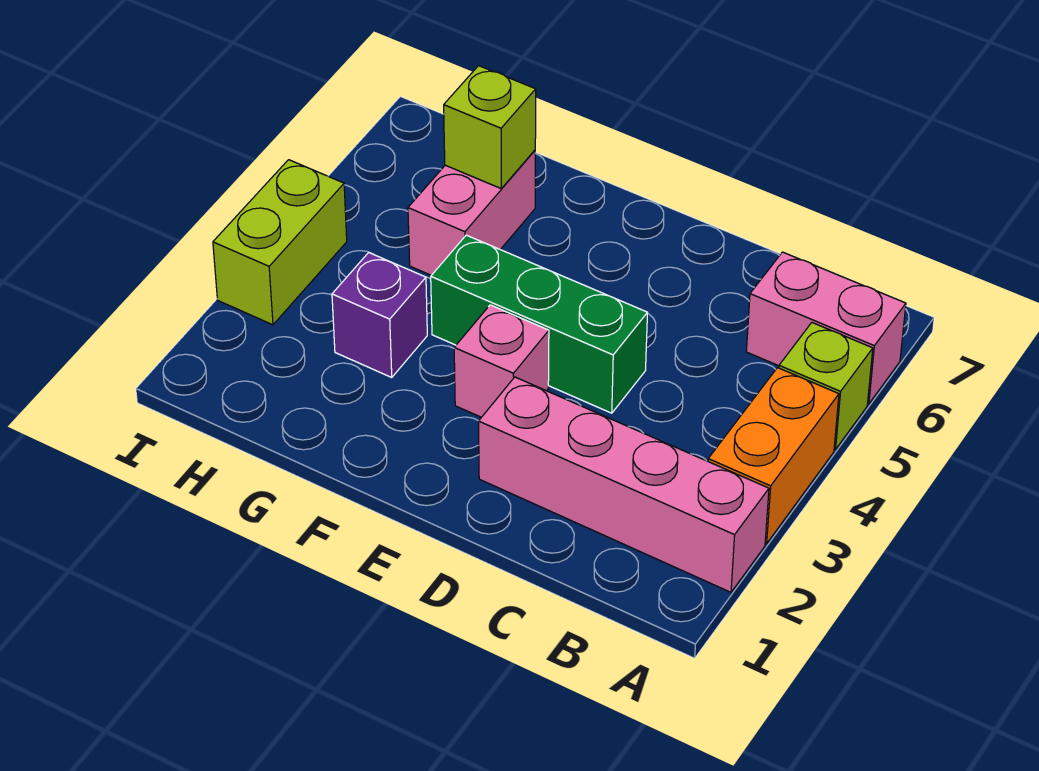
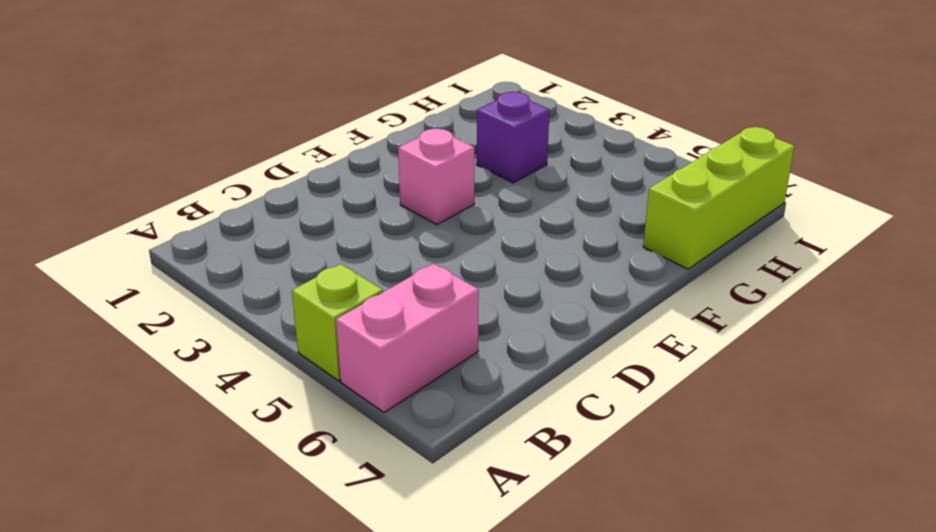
lime brick G7:I7 level 1 -> none
none -> pink brick A2:D2 level 1
none -> orange brick A3:A4 level 1

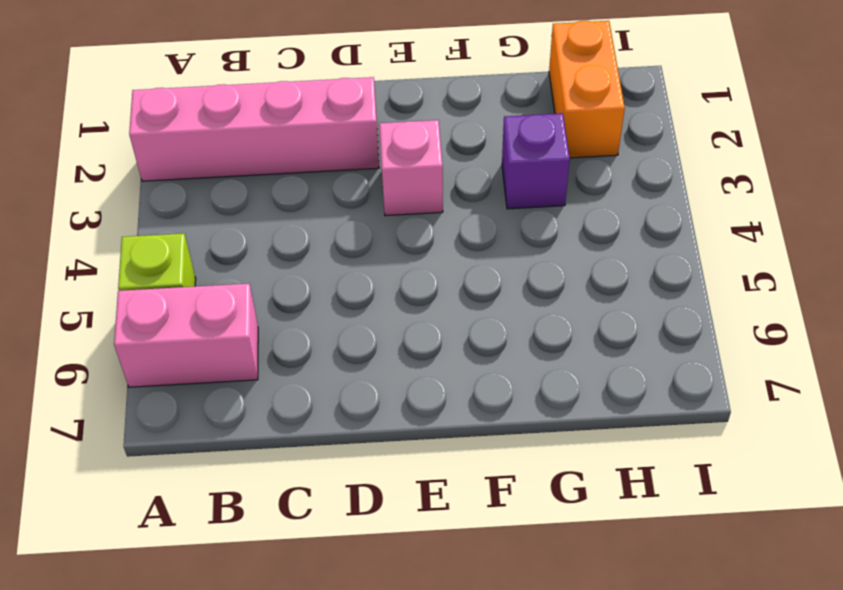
orange brick H1:H2 level 1 -> orange brick A3:A4 level 1
none -> green brick D4:F4 level 1
none -> pink brick G5:G6 level 1

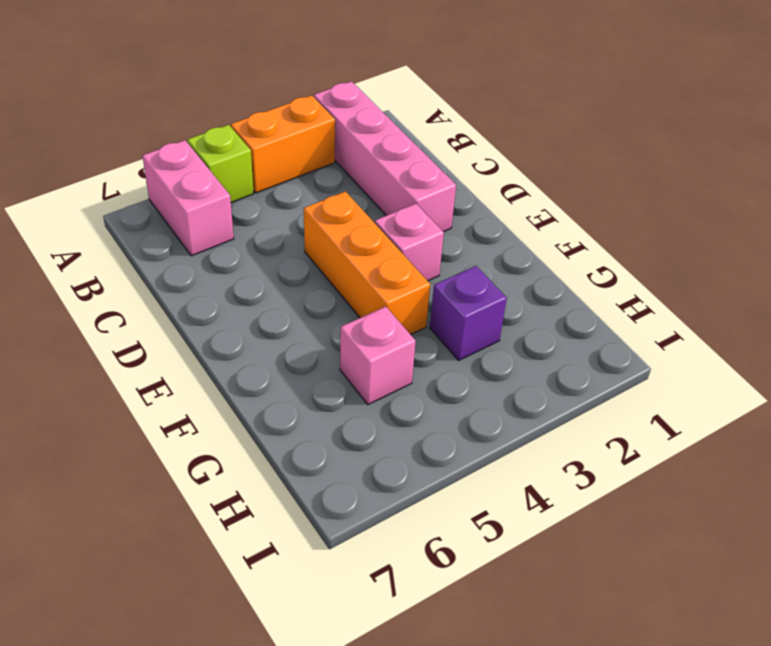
orange brick D4:F4 level 1 -> green brick D4:F4 level 1
pink brick G5 level 1 -> pink brick G5:G6 level 1
none -> lime brick I3:I4 level 1
none -> lime brick G6 level 2

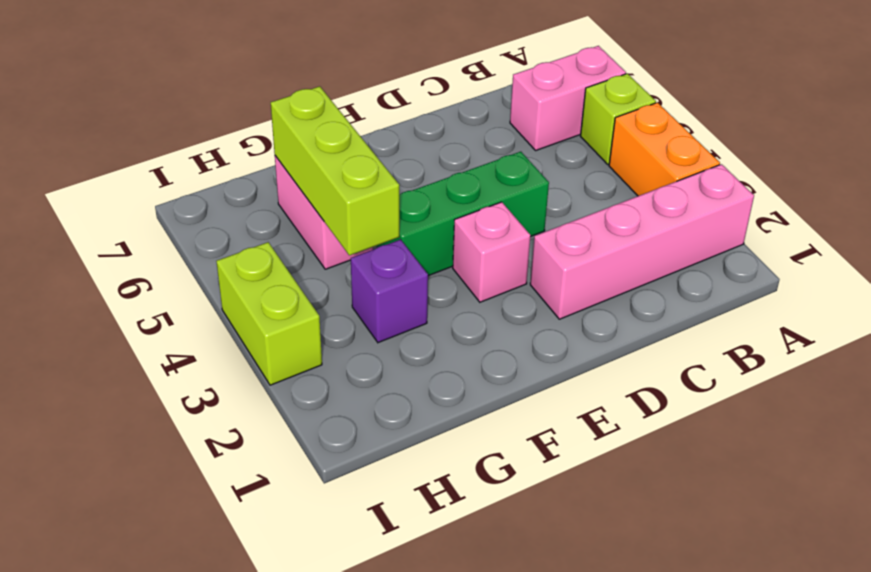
lime brick G4:G6 level 2 -> lime brick G6 level 2

